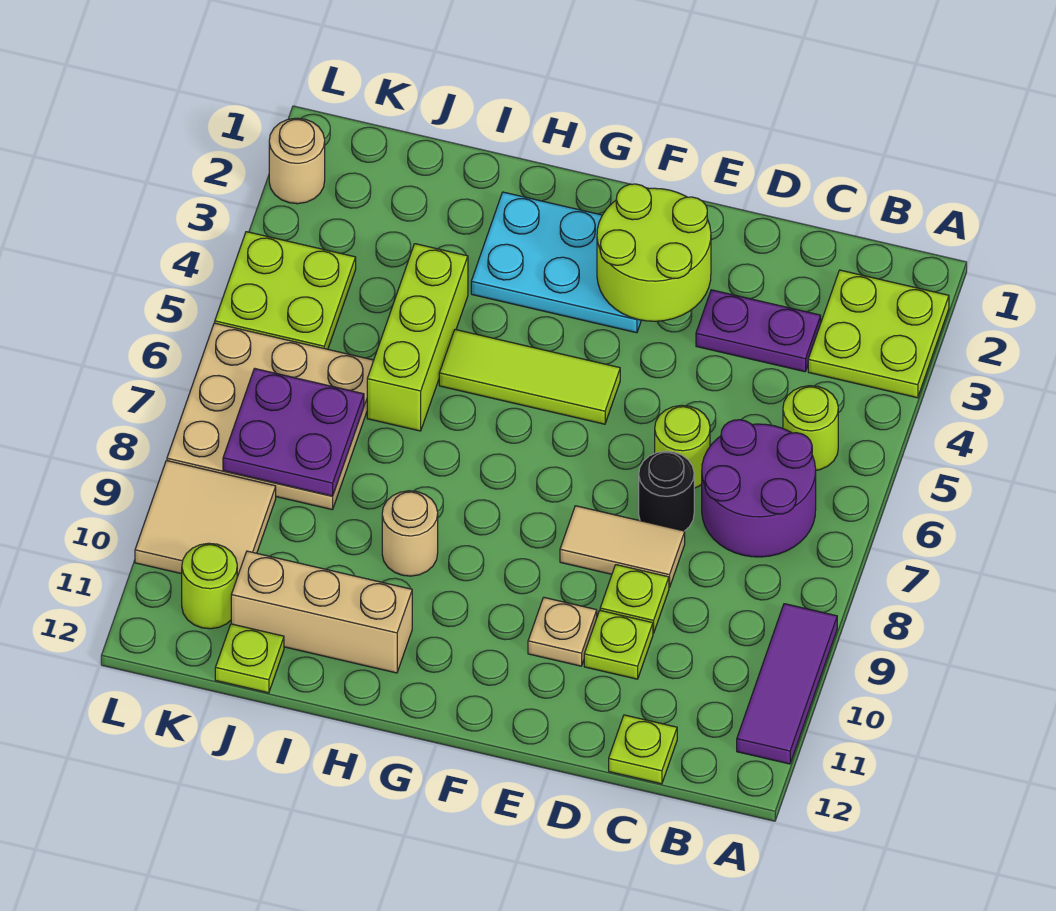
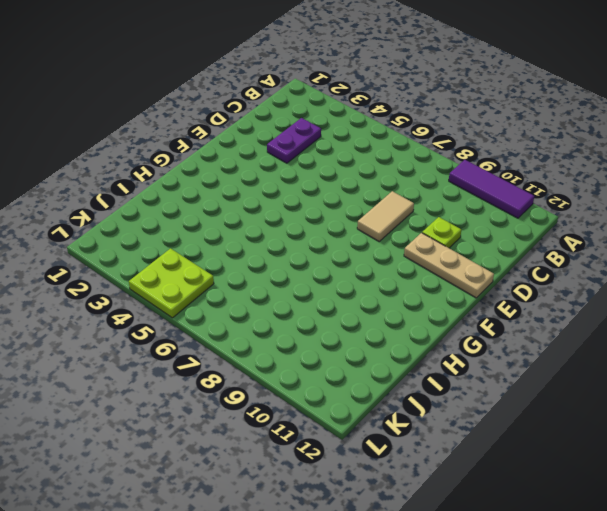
tan plate E10:E12 level 1 -> tan plate E10 level 1
none -> lime plate A2:B3 level 1
none -> lime round brick B5 level 1
none -> purple round brick B6:C7 level 1

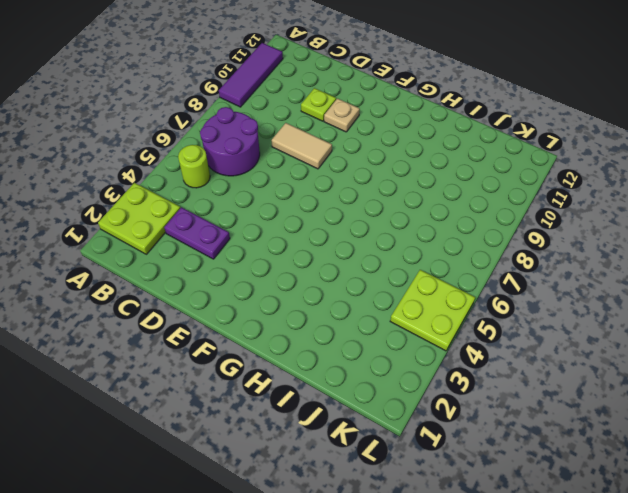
none -> lime plate C12 level 1
none -> lime round brick D6 level 1
none -> black round brick D7 level 1

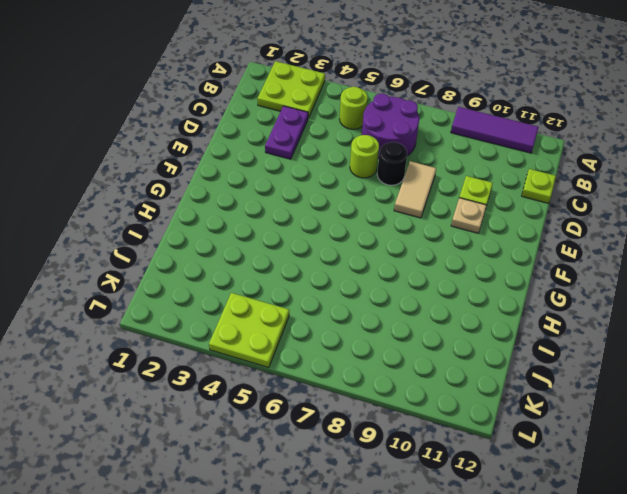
none -> lime plate D9 level 1
none -> cyan plate F2:H3 level 1
none -> lime tile F5:H5 level 1

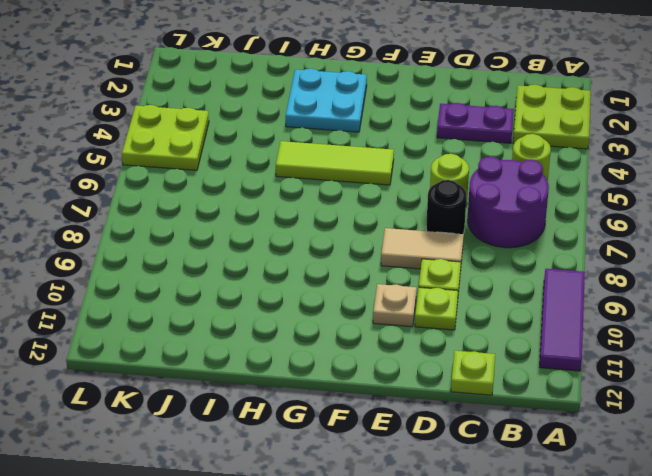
cyan plate G2:H3 level 1 -> cyan plate F2:H3 level 1
none -> tan round brick H9 level 1
none -> tan brick H11:J11 level 1
none -> lime brick I4:I6 level 1

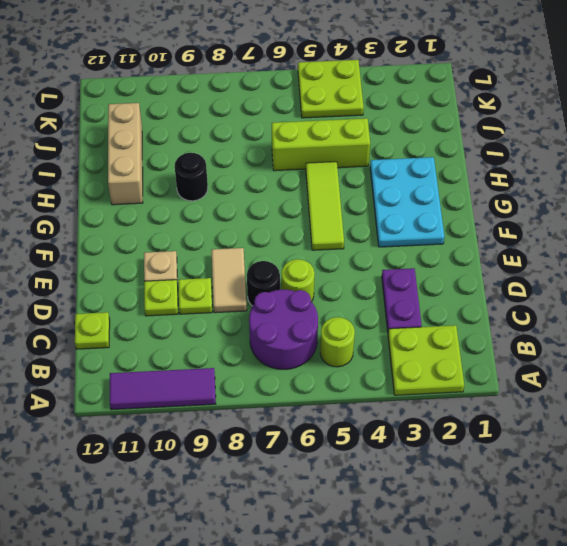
black round brick H9 level 1 -> tan round brick H9 level 1
none -> tan plate J6:L8 level 1
none -> lime plate J12 level 1
none -> tan tile K9:L10 level 1

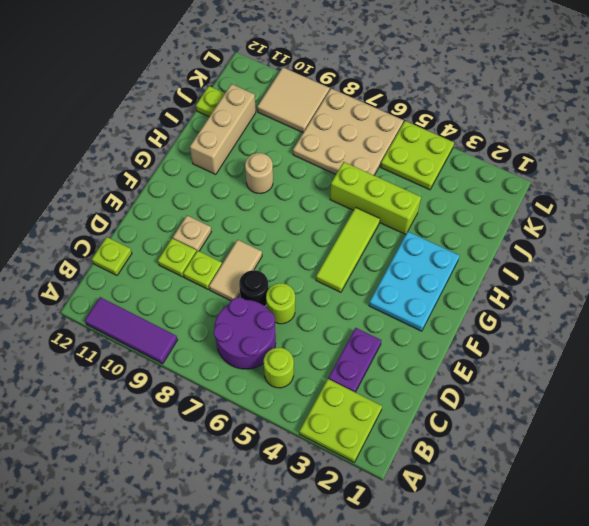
none -> lime round brick K11 level 1
none -> tan round brick L2 level 1
none -> lime round brick E2:F3 level 2

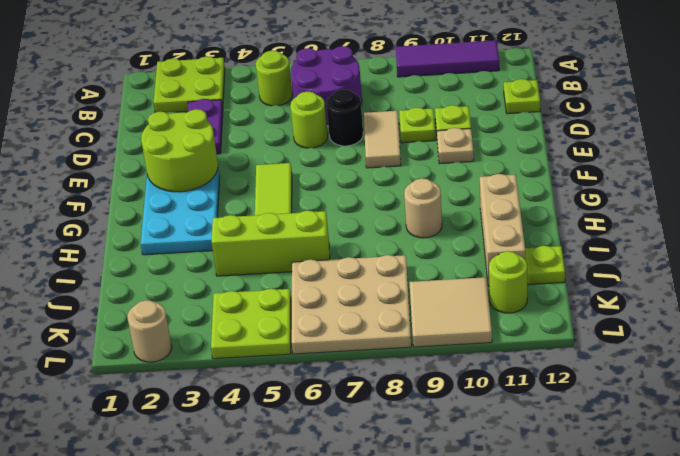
none -> purple plate J7:K8 level 2

